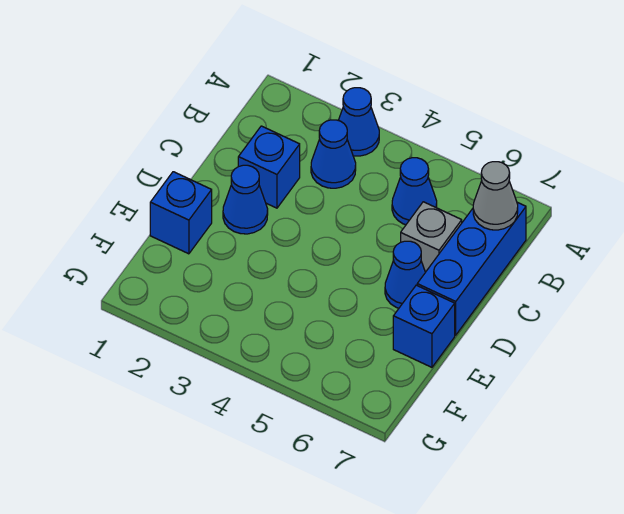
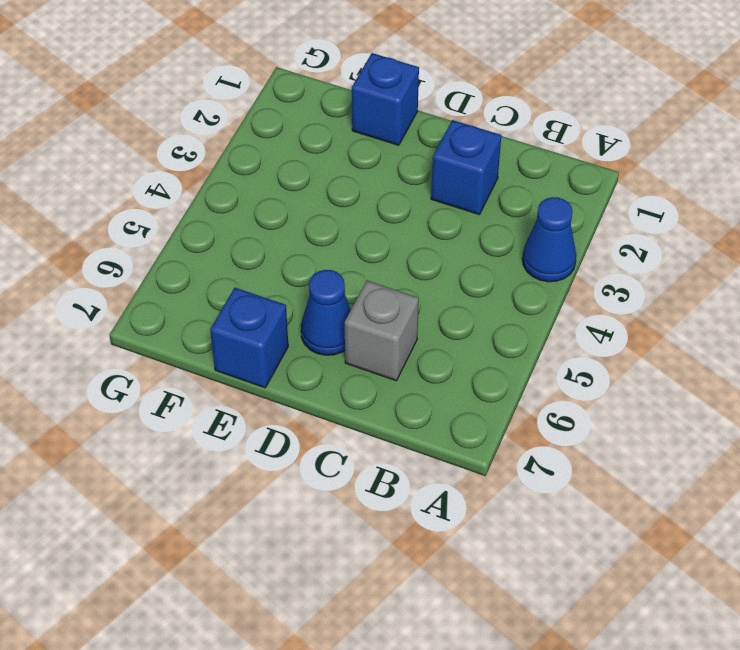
none -> blue cone B3 level 1
none -> blue cone B5 level 1

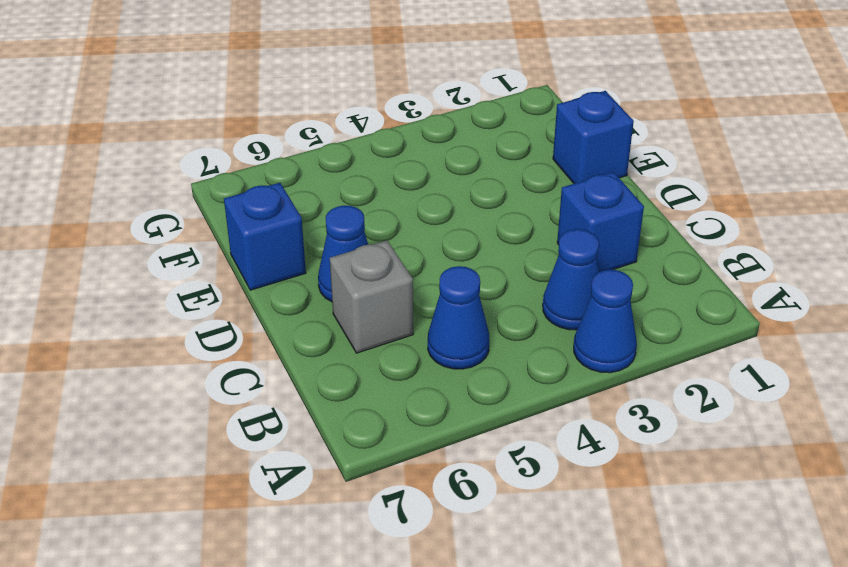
none -> blue brick B7:D7 level 1
none -> blue cone D2 level 1

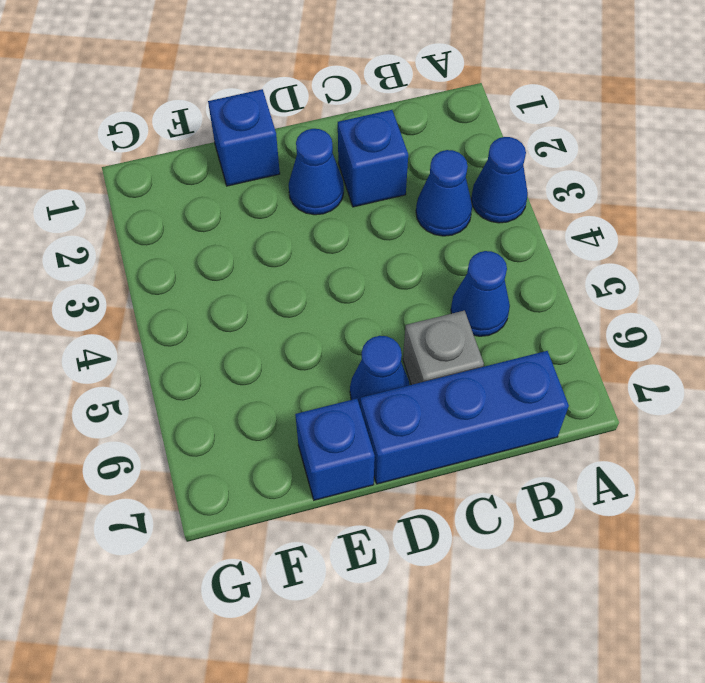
none -> grey cone B7 level 2

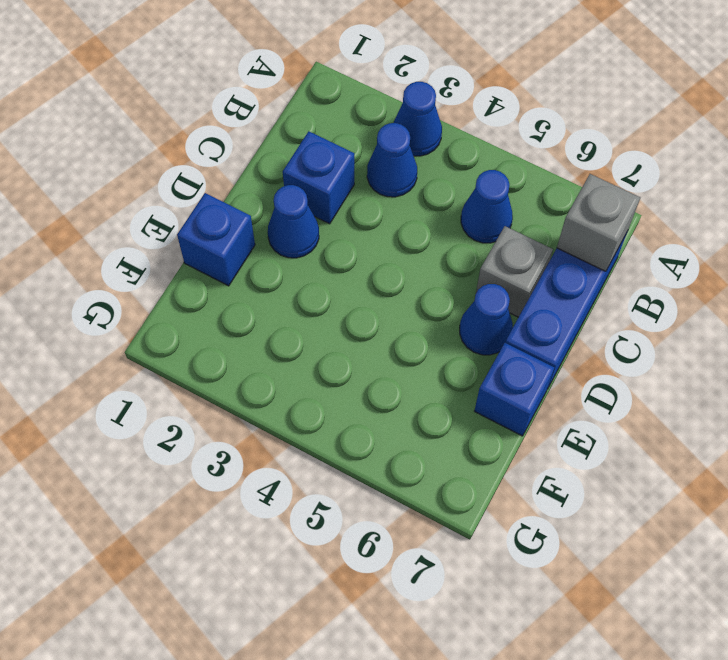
grey brick B7 level 2 -> grey cone B7 level 2

